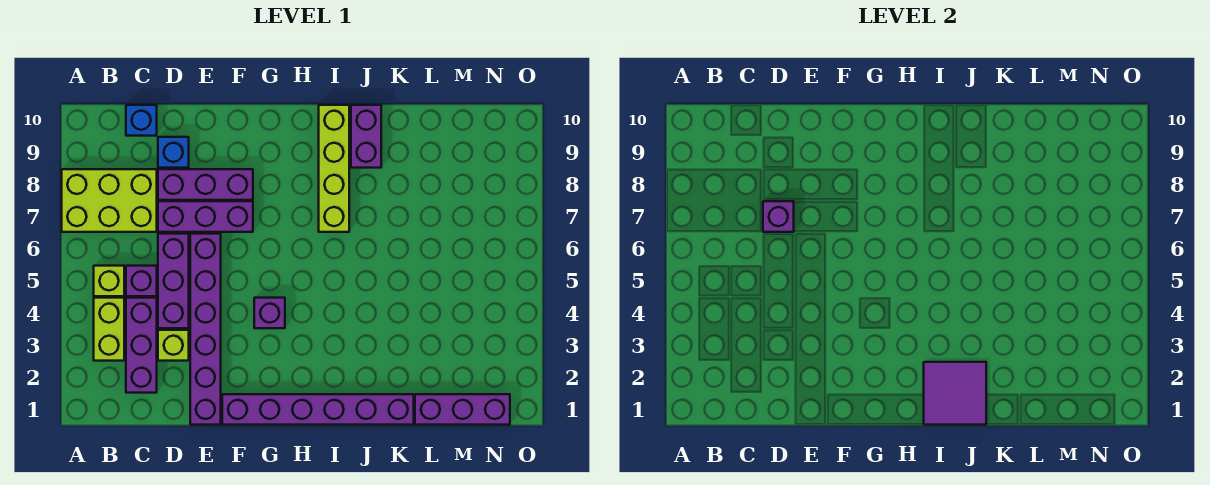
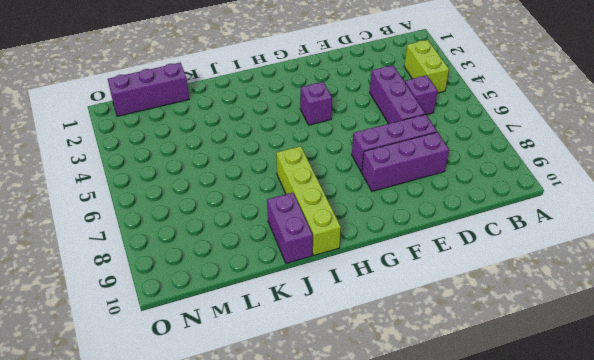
none -> lime brick A7:C8 level 1
none -> lime brick B5 level 1
none -> purple brick C2:C4 level 1

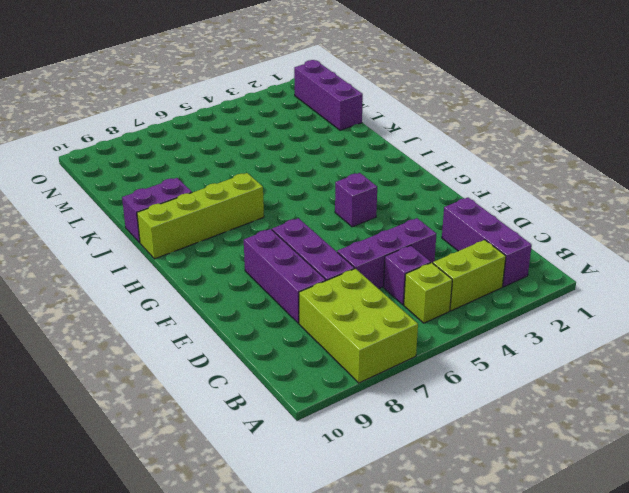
purple brick B2:D2 level 1 -> purple brick C2:C4 level 1
none -> blue brick C10 level 1
none -> lime brick D3 level 1
none -> blue brick D9 level 1

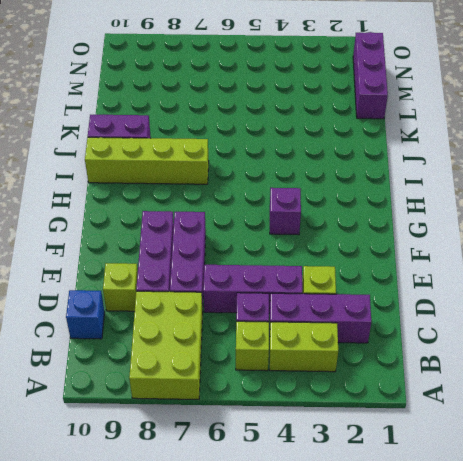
lime brick D9 level 1 -> blue brick D9 level 1
none -> purple brick E1:E6 level 1
none -> purple brick F1:K1 level 1
none -> purple brick D7 level 2

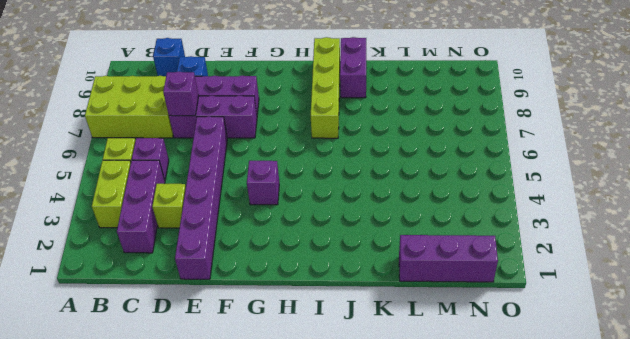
none -> purple brick D4:D6 level 1
none -> purple brick F1:K1 level 1
none -> purple tile I1:J2 level 2

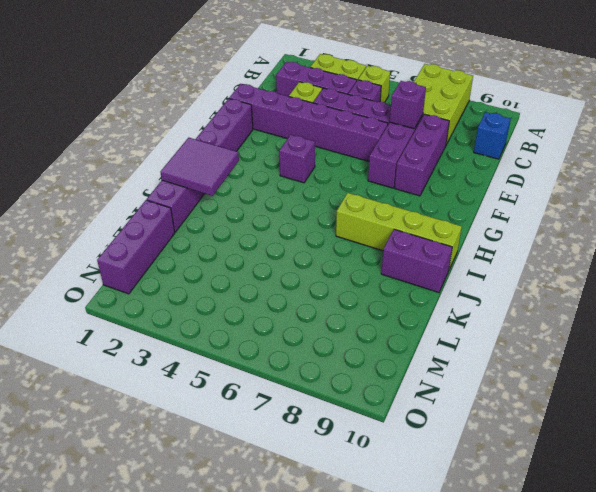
none -> blue brick D9 level 1

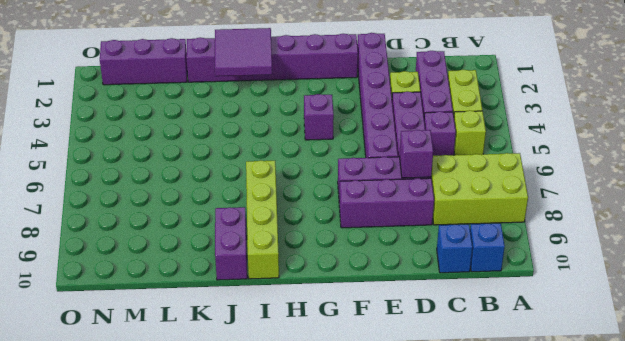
blue brick B10 level 1 -> blue brick D9 level 1

